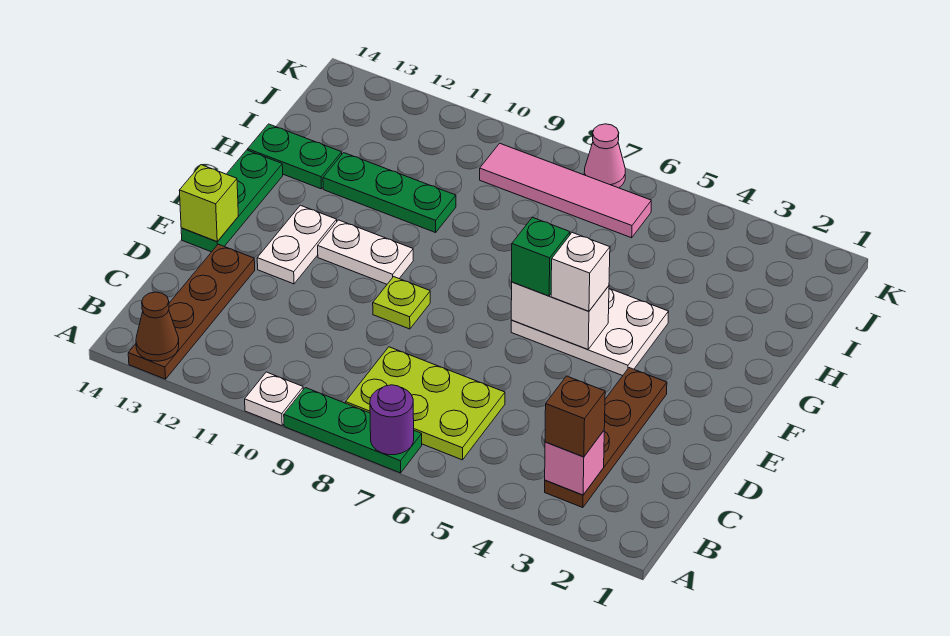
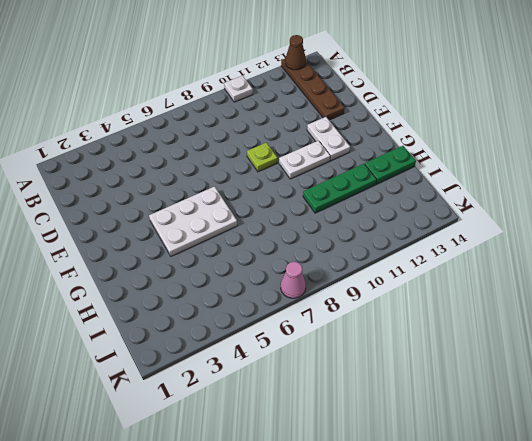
none -> green plate A7:A9 level 1
none -> brown plate B3:E3 level 1
none -> lime plate B6:C8 level 1

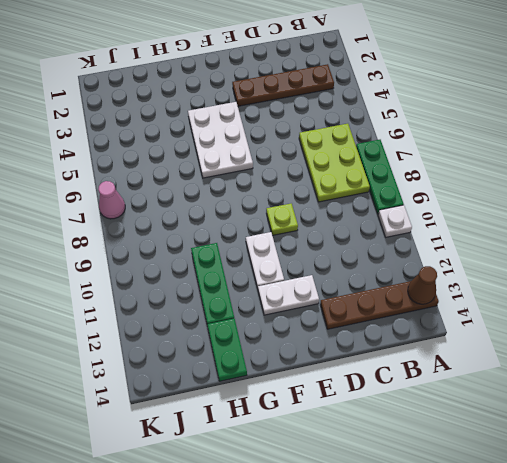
none -> green plate E14:G14 level 1
none -> pink tile J6:J9 level 1
none -> purple round brick A7 level 2

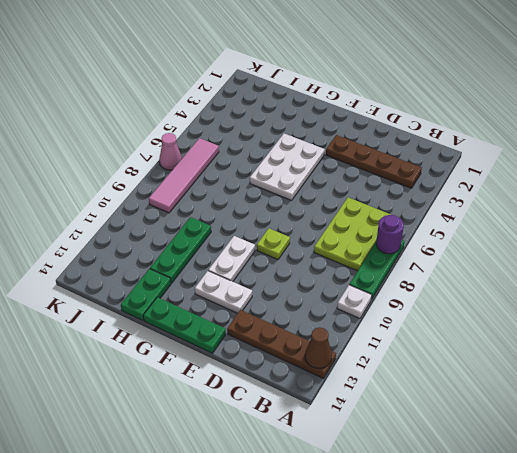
none -> pink brick B3 level 2
none -> lime brick E14 level 2
none -> white brick F5:F6 level 2

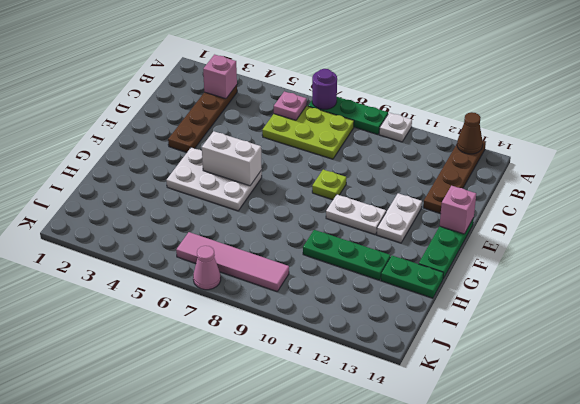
pink plate B6 level 2 -> none
pink brick E14 level 2 -> lime brick E14 level 2
none -> brown brick B3 level 3
none -> white brick F5 level 3
none -> green brick F6 level 3

